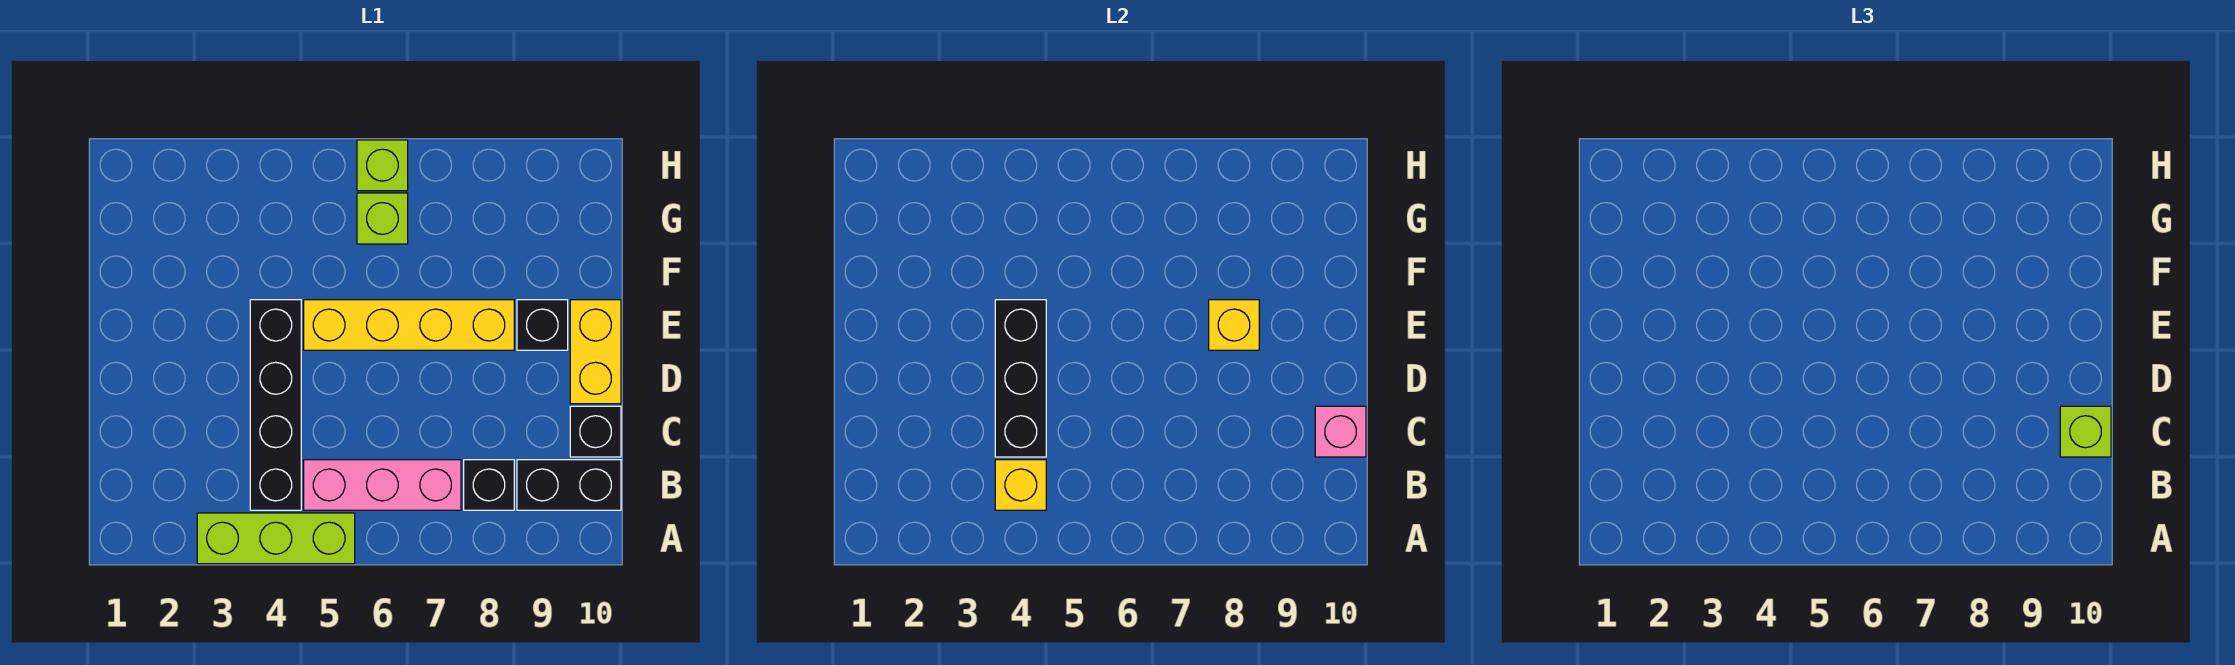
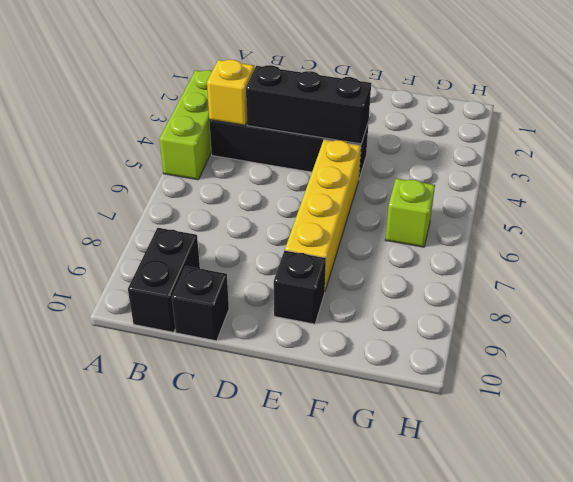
none -> pink brick B5:B7 level 1
none -> black brick B8 level 1
none -> yellow brick D10:E10 level 1

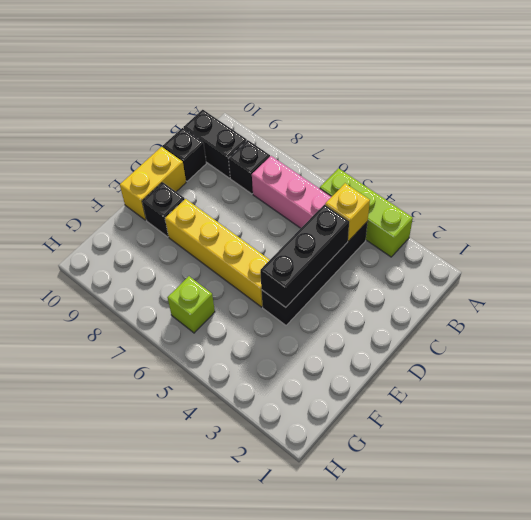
none -> lime brick H6 level 1
none -> pink brick C10 level 2
none -> yellow brick E8 level 2

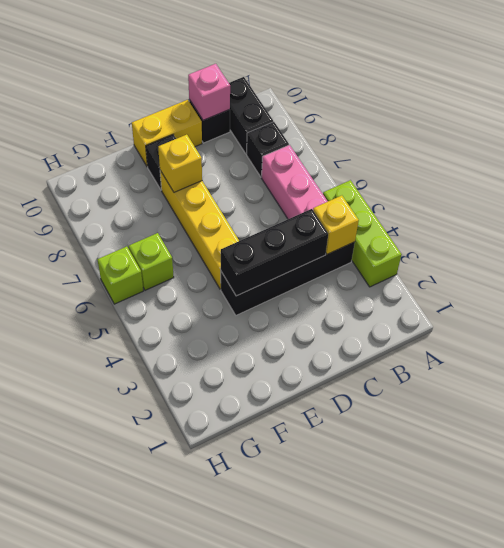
none -> lime brick C10 level 3

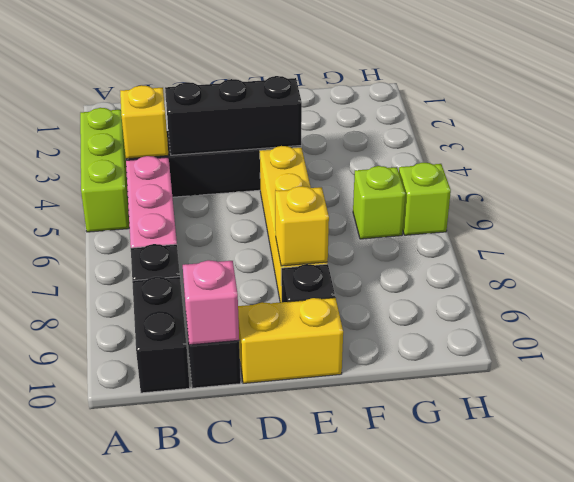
none -> lime brick C10 level 3

